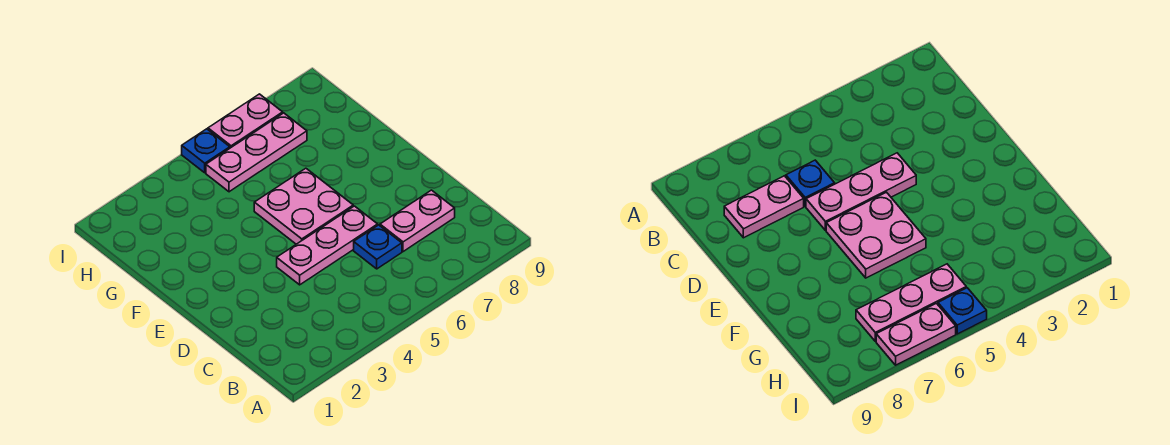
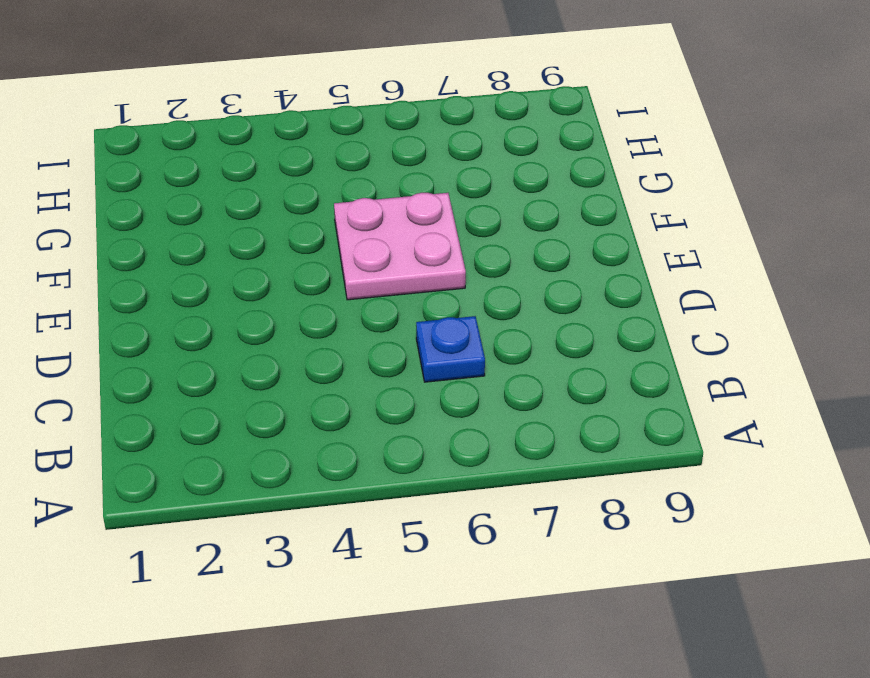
none -> pink plate C7:C8 level 1
none -> pink plate D4:D6 level 1

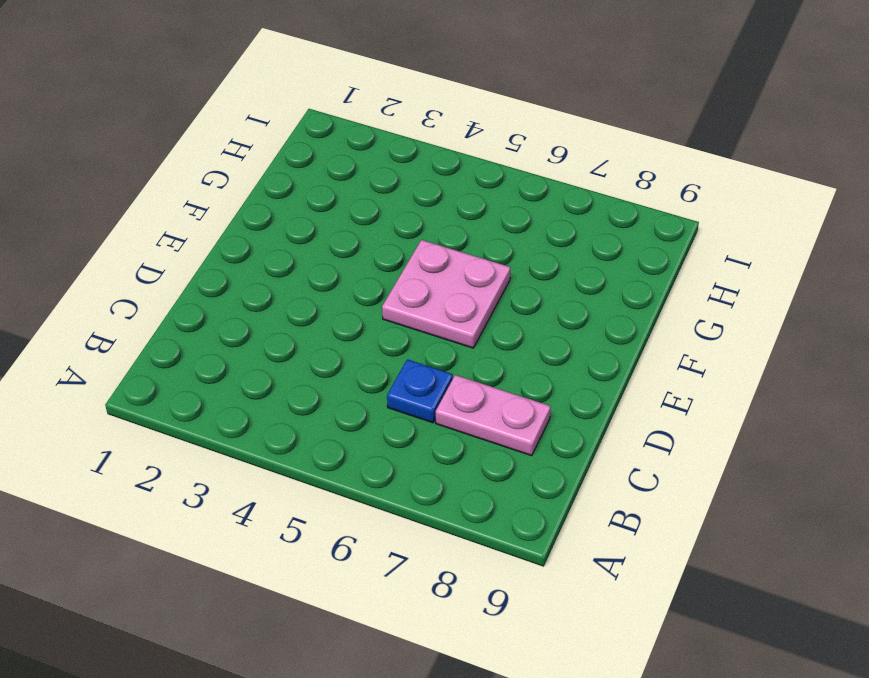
none -> pink plate D4:D6 level 1
none -> pink plate H5:H7 level 1

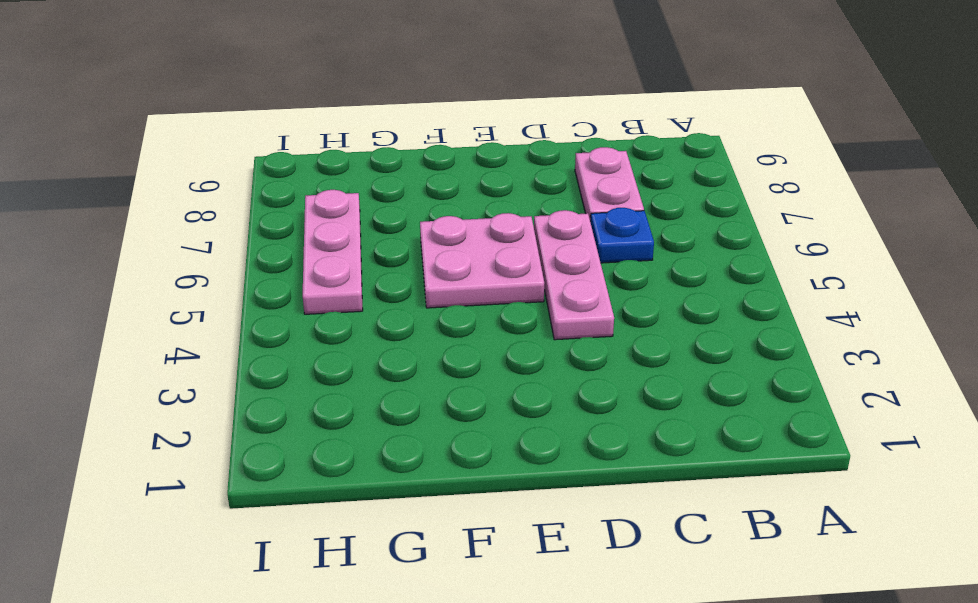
none -> blue plate I5 level 1
none -> pink plate I6:I7 level 1

